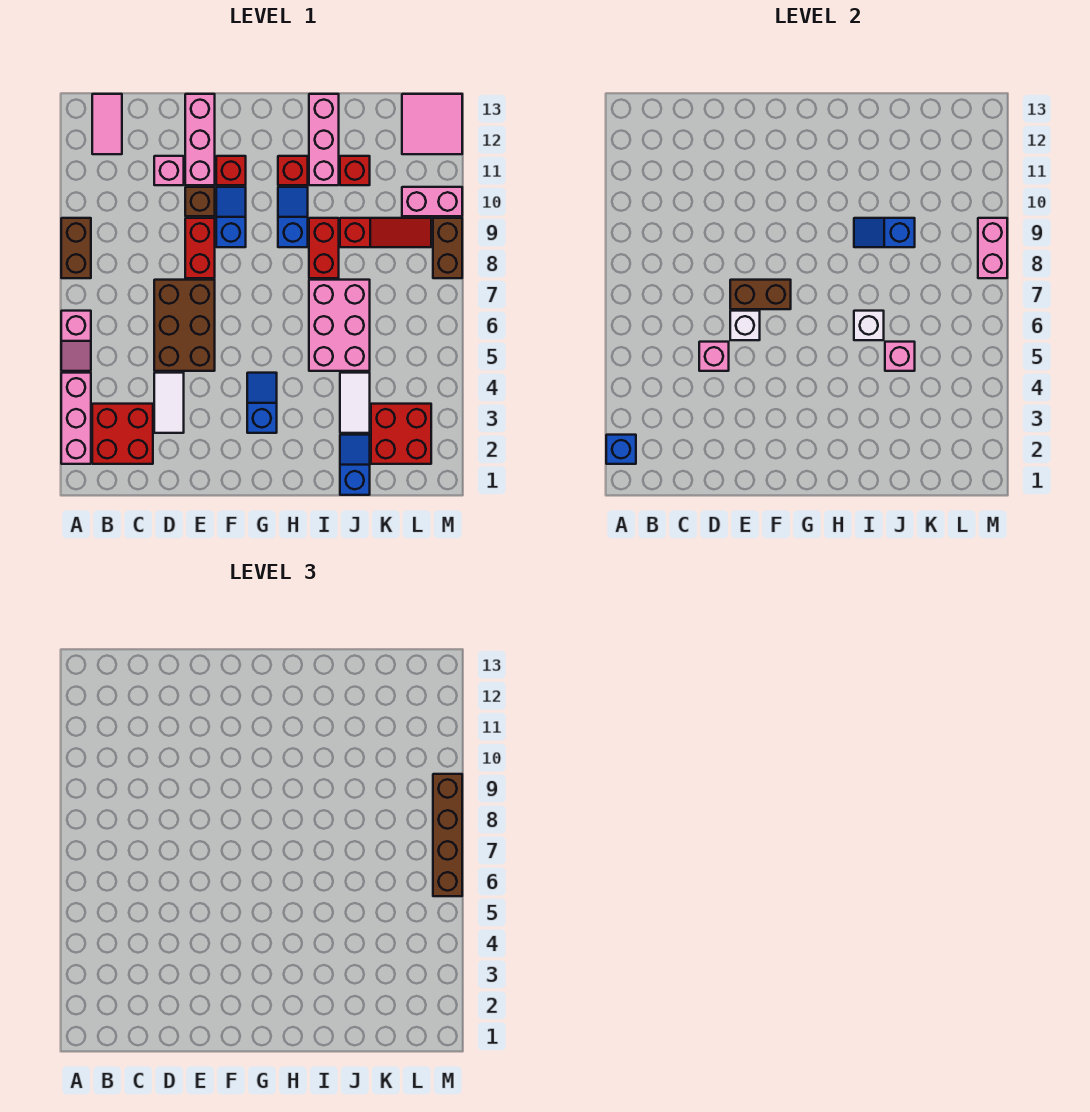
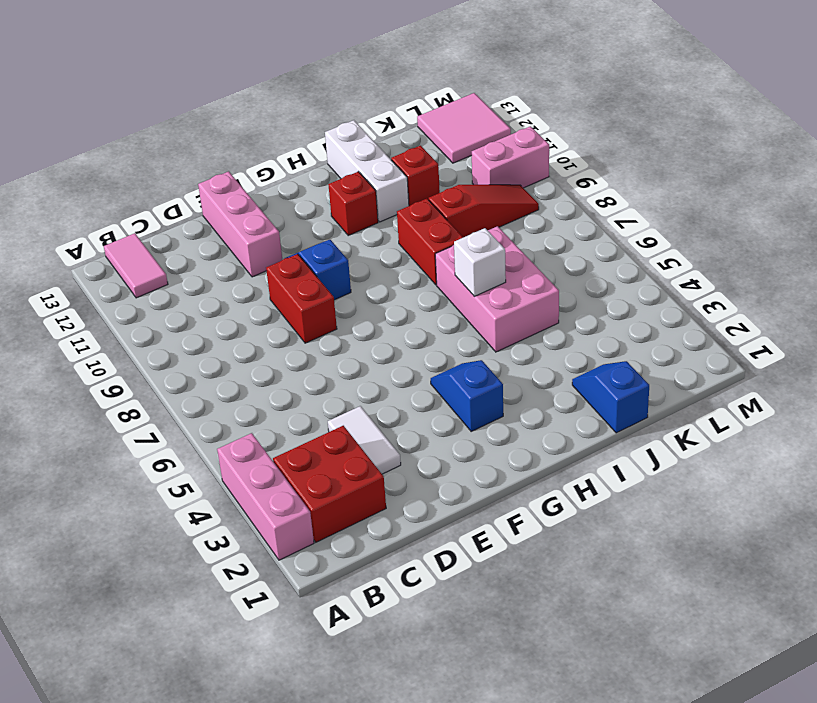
white brick I11:I13 level 1 -> pink brick I11:I13 level 1
none -> pink slope A5:A6 level 1 top 6
none -> brown brick A8:A9 level 1
none -> brown brick D5:E7 level 1
none -> pink brick D11 level 1

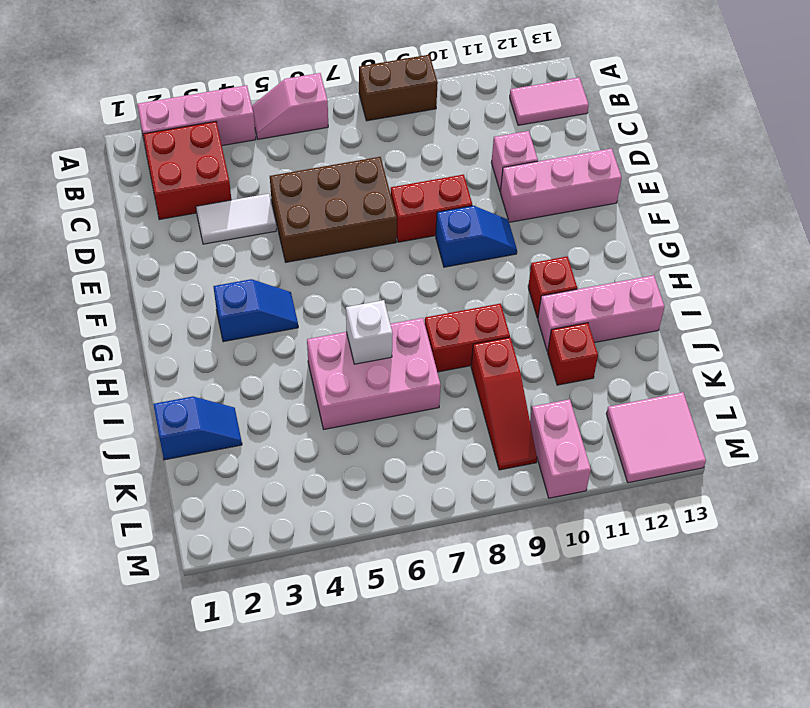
none -> brown brick E10 level 1
none -> red brick F11 level 1
none -> blue slope H9:H10 level 1 top 9
none -> white tile J3:J4 level 1

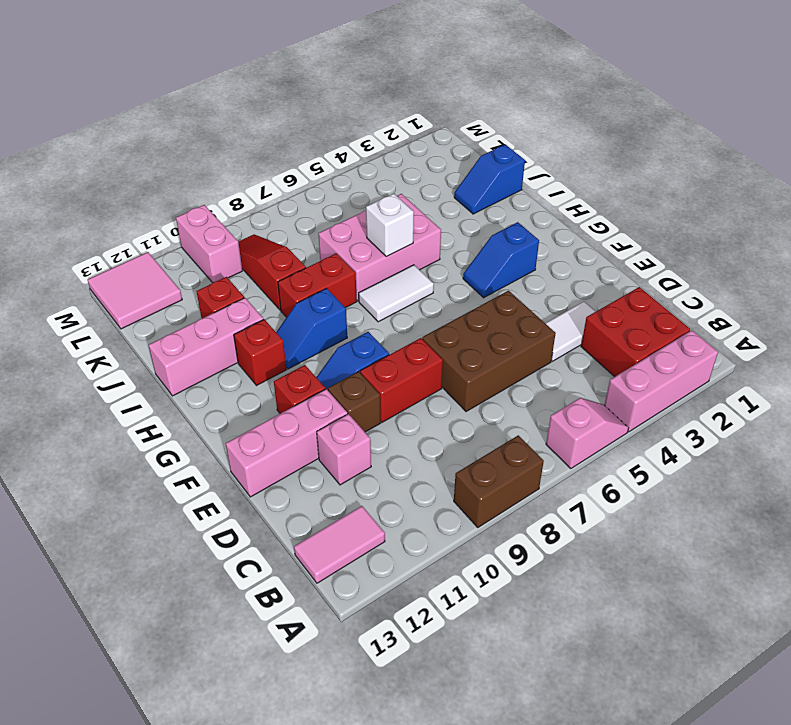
white tile H6:H7 level 1 -> white tile J3:J4 level 1
none -> red brick K2:L3 level 1
none -> brown brick M8:M9 level 1
none -> blue brick A2 level 2
none -> pink brick D5 level 2

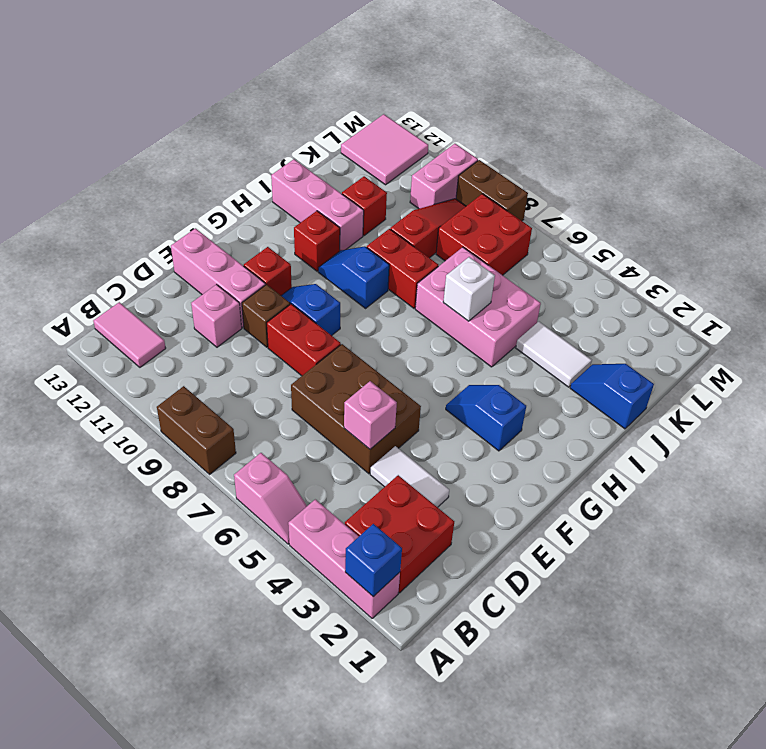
red brick K7:L8 level 1 -> red brick K2:L3 level 1
none -> white brick E6 level 2
none -> brown brick E7:F7 level 2
none -> blue slope I9:J9 level 2 top J
none -> pink brick J5 level 2

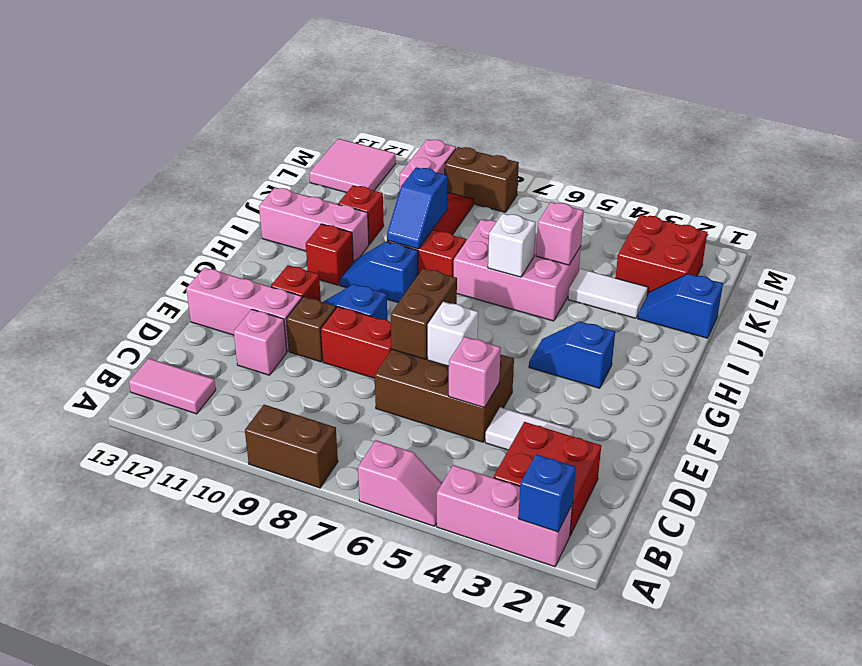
none -> pink brick M8:M9 level 2
none -> brown brick M6:M9 level 3

